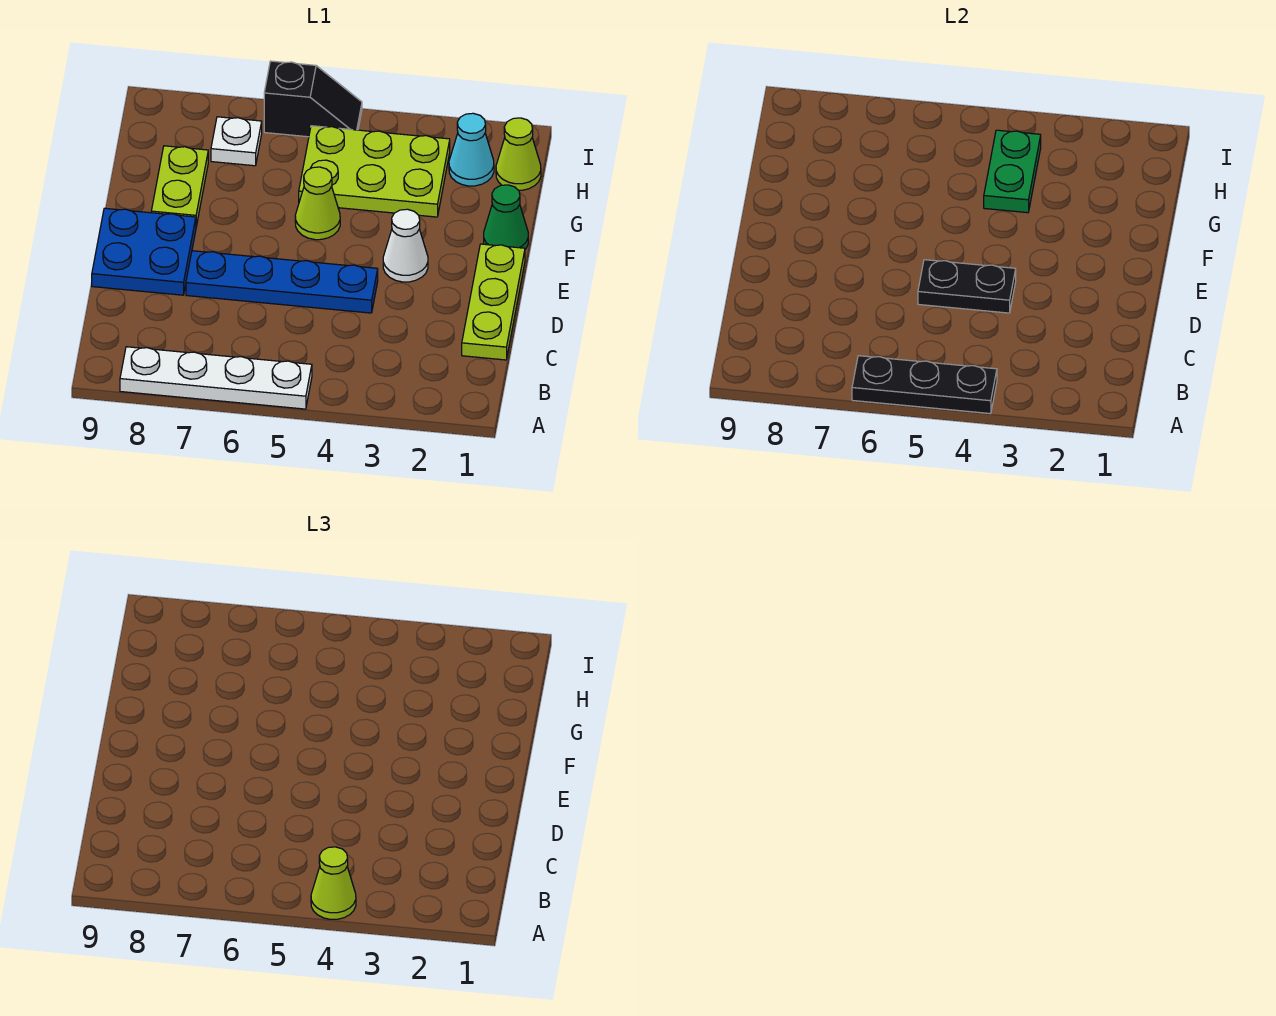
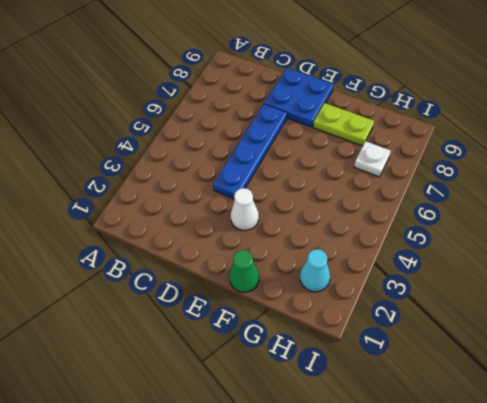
none -> white plate A5:A8 level 1
none -> lime plate C1:E1 level 1
none -> lime cone F5 level 1

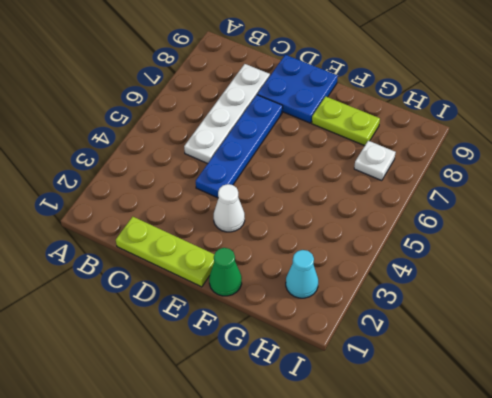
white plate C5:C8 level 1 -> white plate A5:A8 level 1
none -> lime cone F5 level 1
none -> lime plate G3:H5 level 1
none -> lime cone H1 level 1

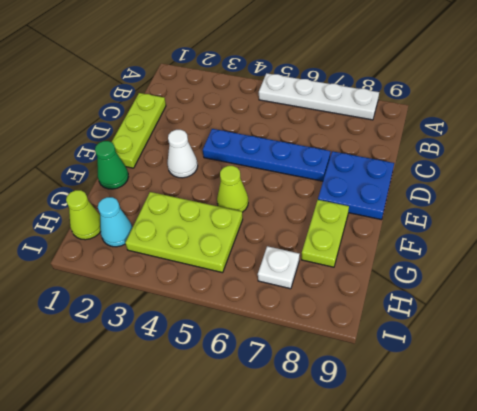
none -> black slope I5:I6 level 1 top 6
none -> black plate A4:A6 level 2
none -> black plate D4:D5 level 2

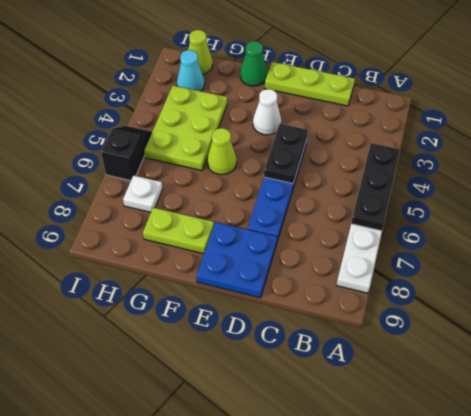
none -> green plate G4:H4 level 2
none -> lime cone A4 level 3

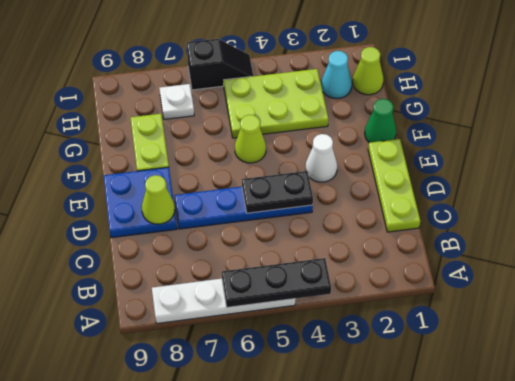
lime cone D8 level 2 -> lime cone A4 level 3
none -> green plate G4:H4 level 2

